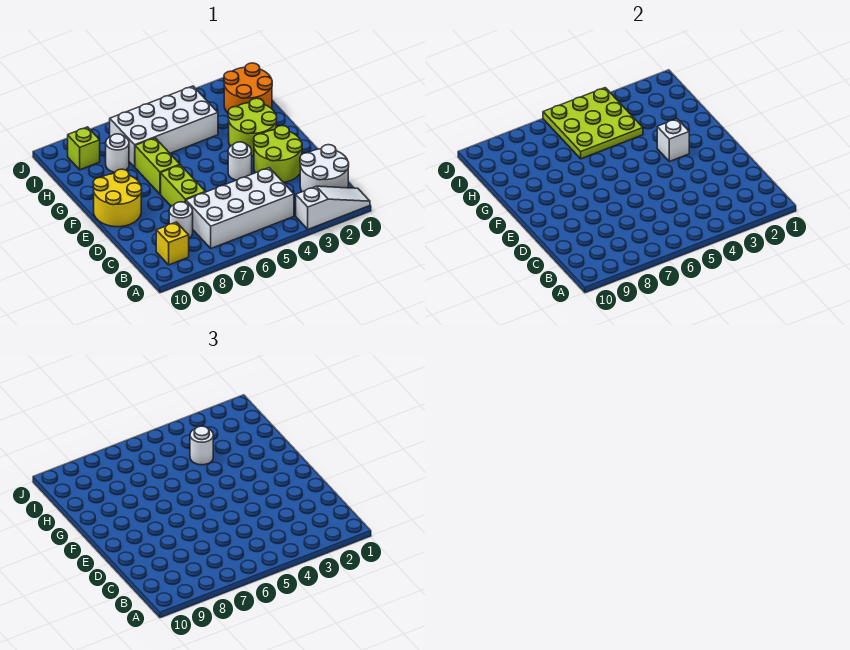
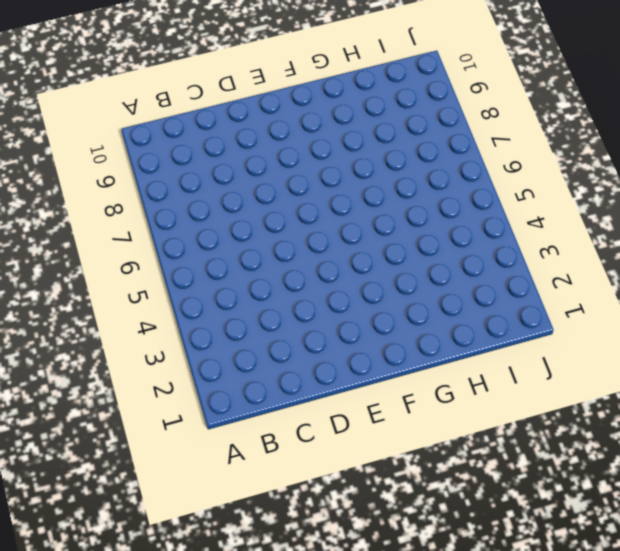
none -> white slope A1:A3 level 1 top 3
none -> white round brick B1:C2 level 1
none -> white brick B4:C7 level 1

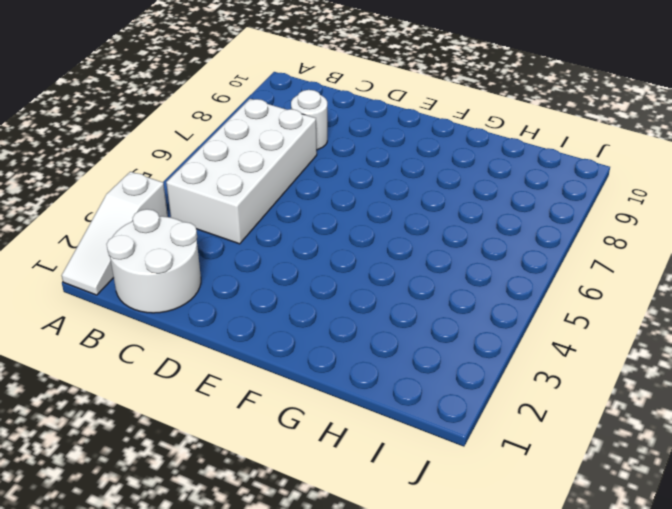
none -> yellow brick B9 level 1
none -> lime round brick D2:E3 level 1
none -> lime brick D7:E7 level 1

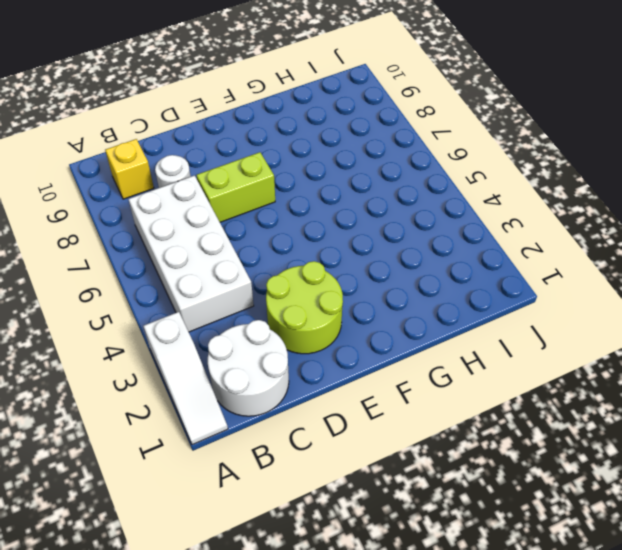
none -> white round brick E4 level 1
none -> yellow round brick E9:F10 level 1
none -> lime round brick F2:G3 level 1

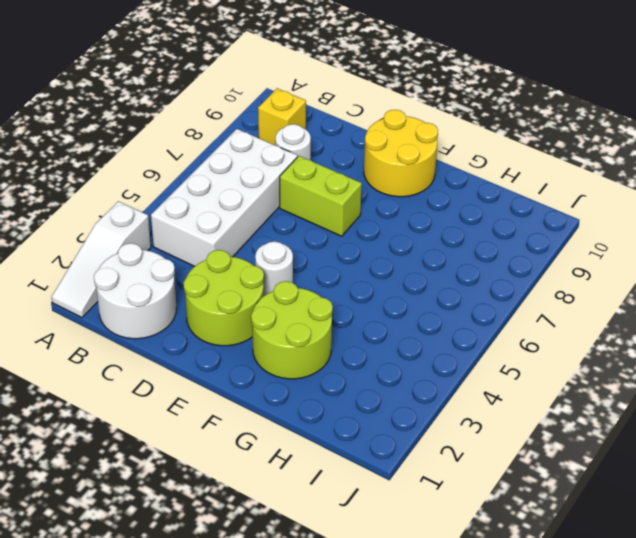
none -> lime brick F7:G7 level 1
none -> orange round brick H1:I2 level 1
none -> white brick H4:I7 level 1

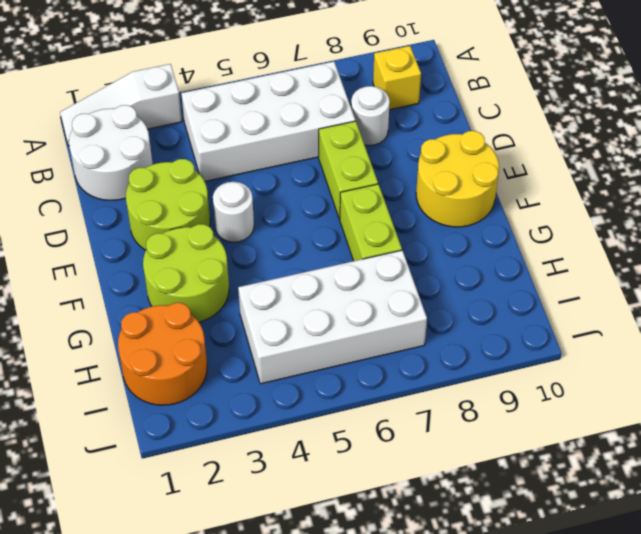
none -> white round brick H8 level 1
none -> lime brick I9 level 1
none -> white brick F3 level 2

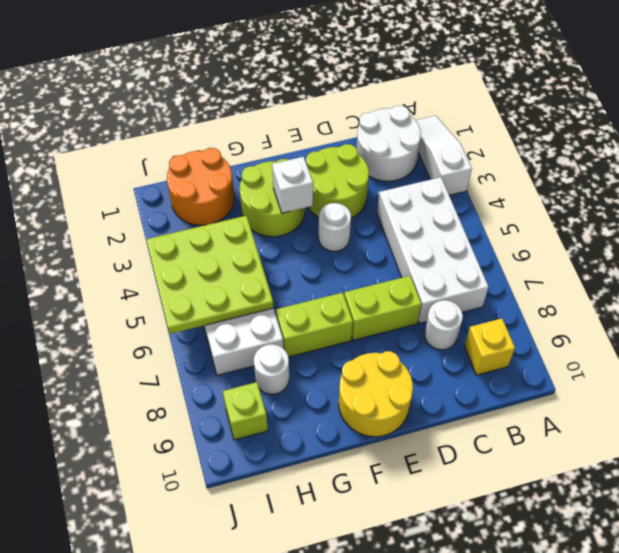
none -> white round brick H4 level 3

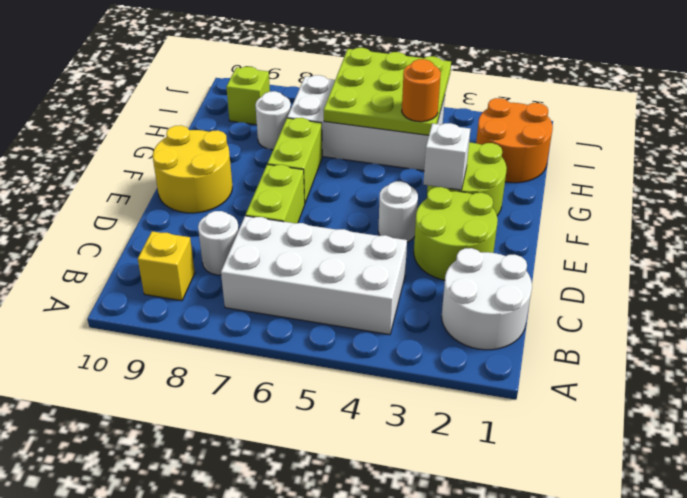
orange round brick H4 level 3 -> white round brick H4 level 3
none -> white slope A1:A3 level 1 top 3

